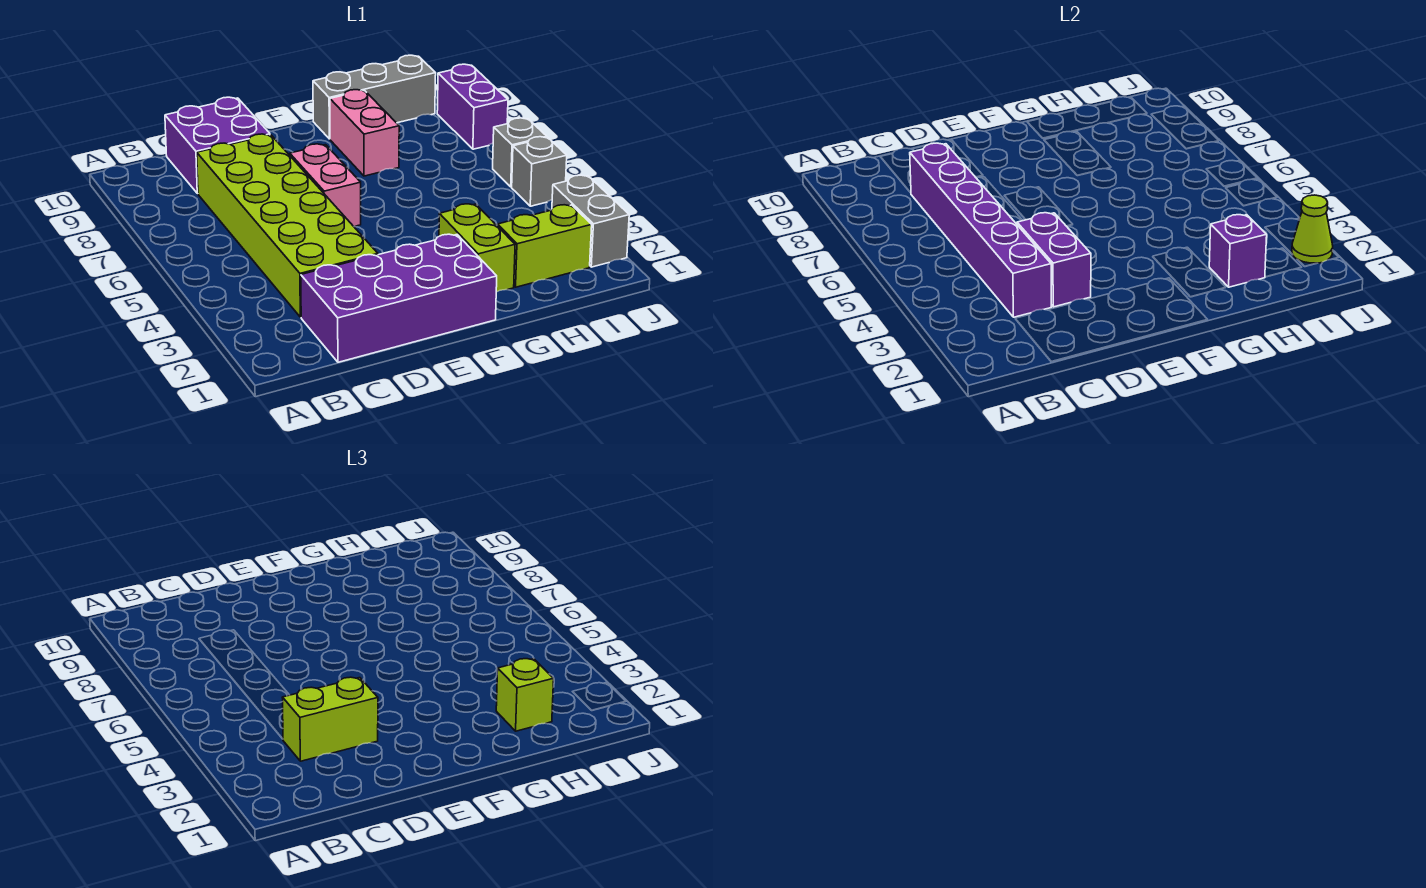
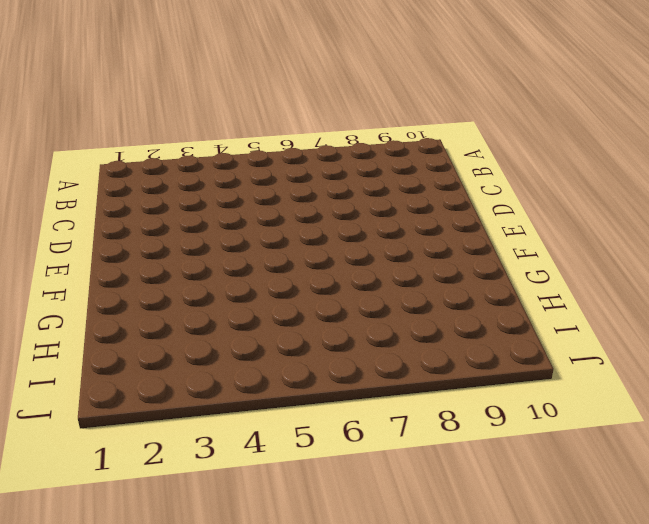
none -> purple brick C1:F2 level 1
none -> lime brick C3:D8 level 1
none -> purple brick C9:D10 level 1

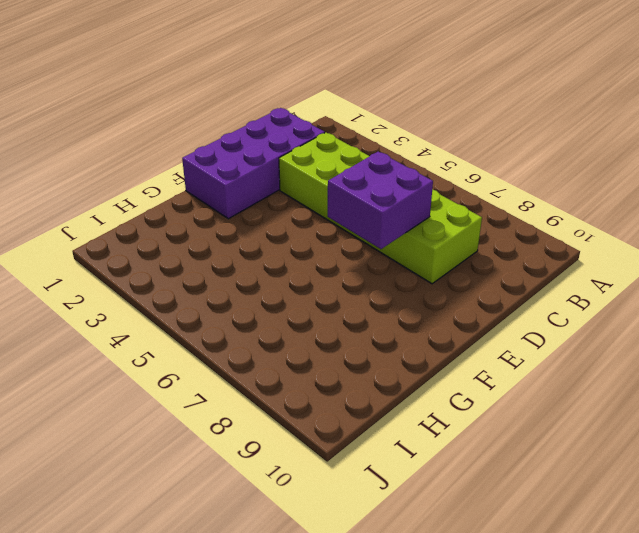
purple brick D6:E7 level 2 -> purple brick C9:D10 level 1
none -> pink brick E6:E7 level 1
none -> lime brick G2:G3 level 1
none -> pink brick G8:G9 level 1

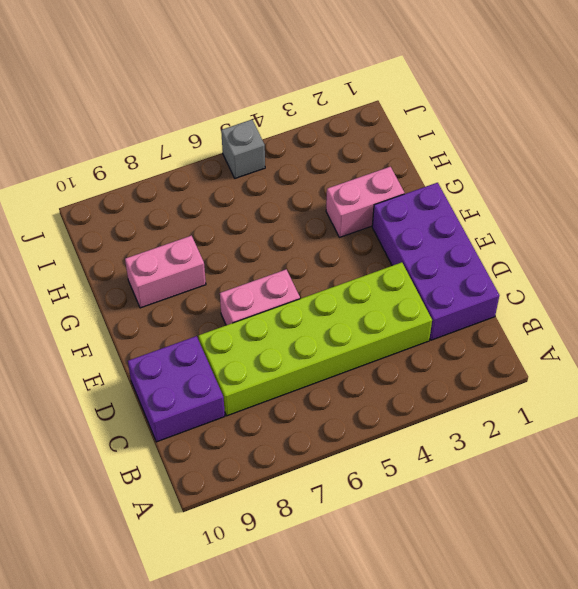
pink brick G2:G3 level 1 -> lime brick G2:G3 level 1
none -> grey brick G10:I10 level 1
none -> lime brick H2:I2 level 1
none -> grey brick J2:J3 level 1

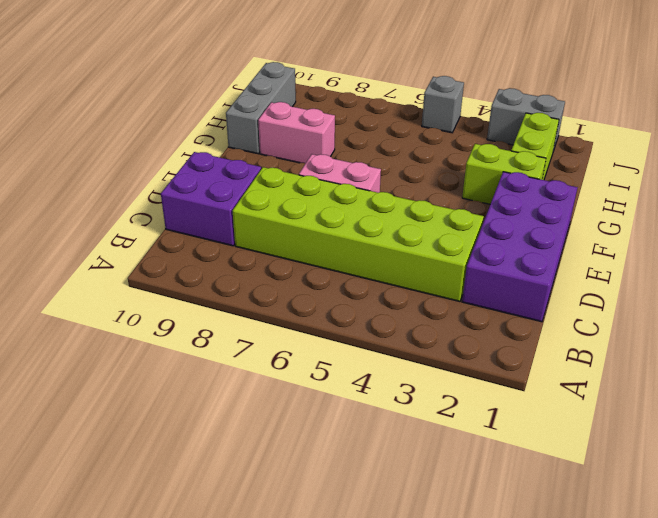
none -> grey brick J6 level 1
none -> purple brick J8:J9 level 1
none -> purple brick C3:C8 level 2

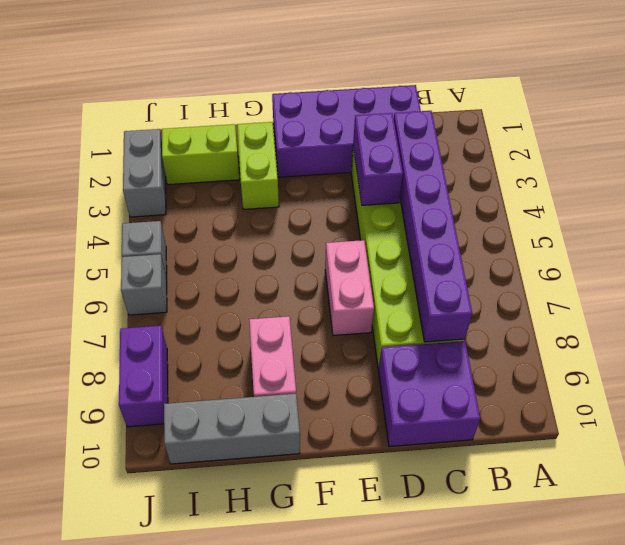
none -> purple brick H2 level 2
none -> lime cone J2 level 2
none -> lime brick C3:D3 level 3

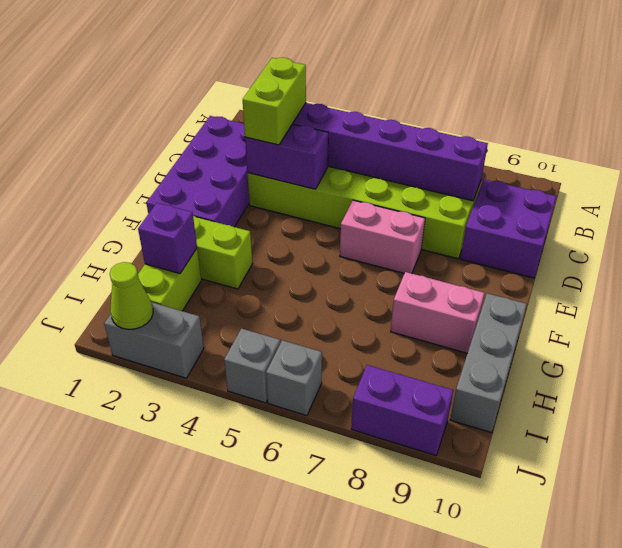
none -> lime brick H2 level 3

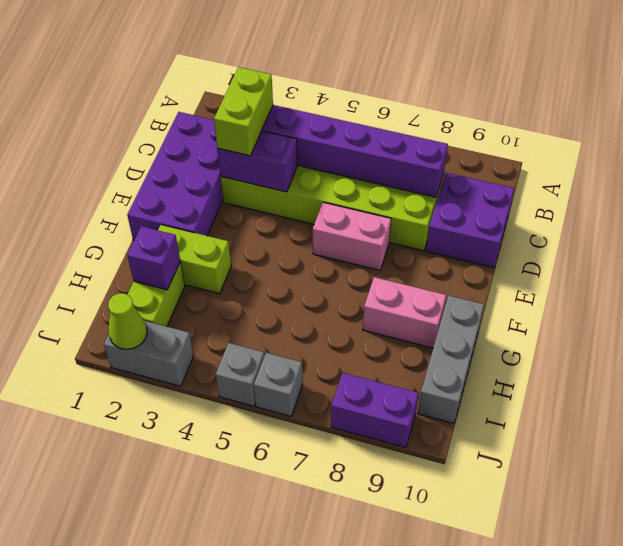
none -> lime brick H2 level 3

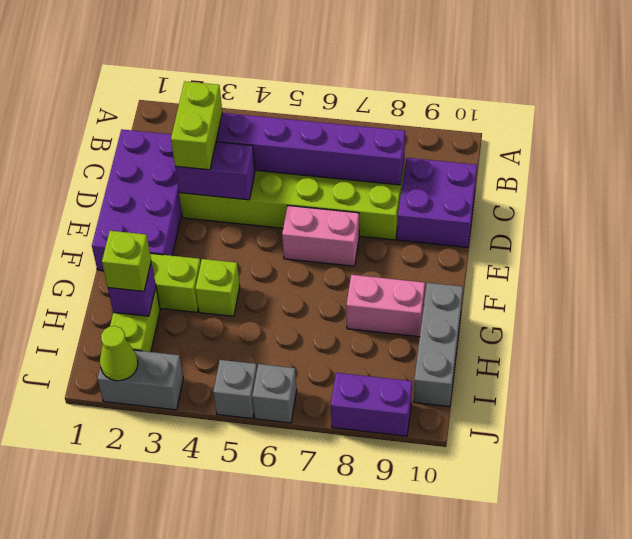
lime brick G4 level 1 -> none

